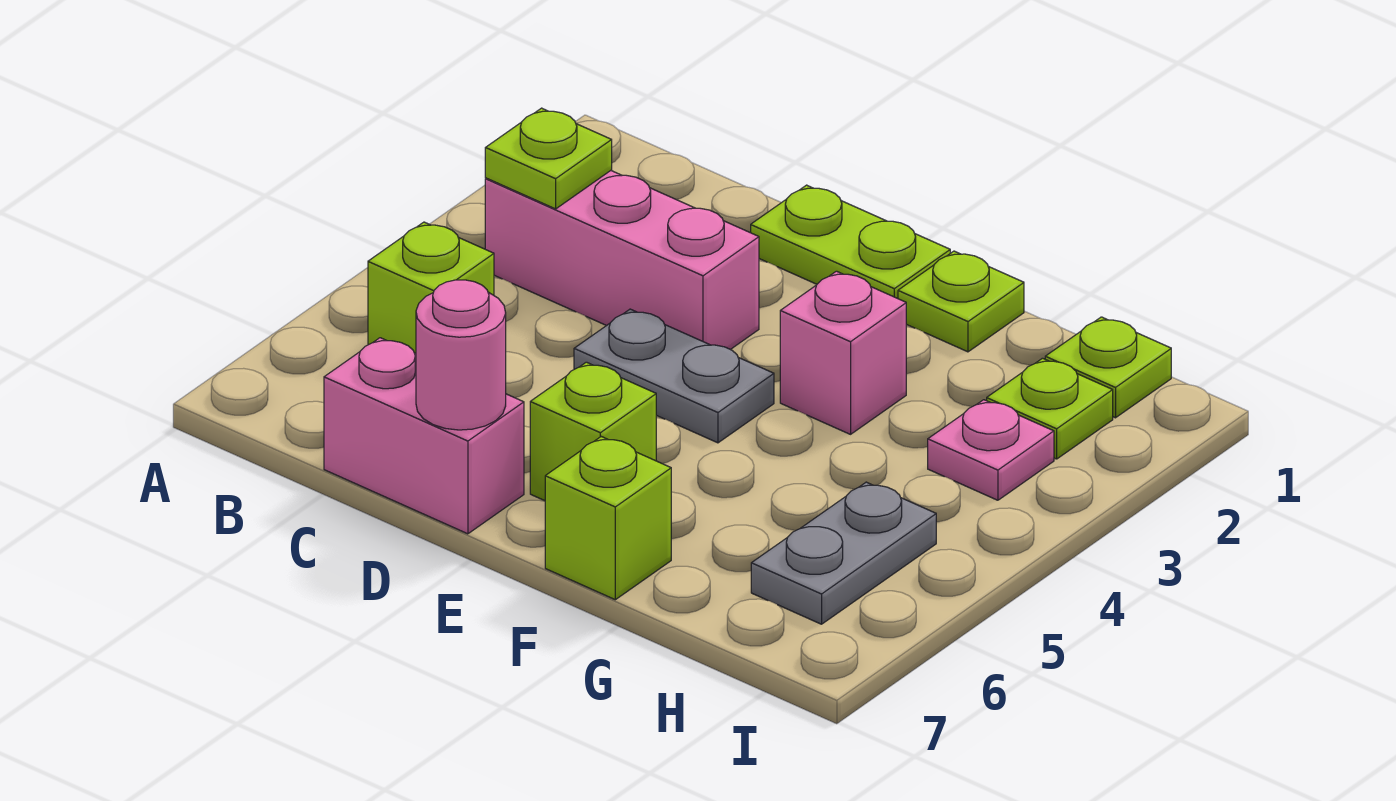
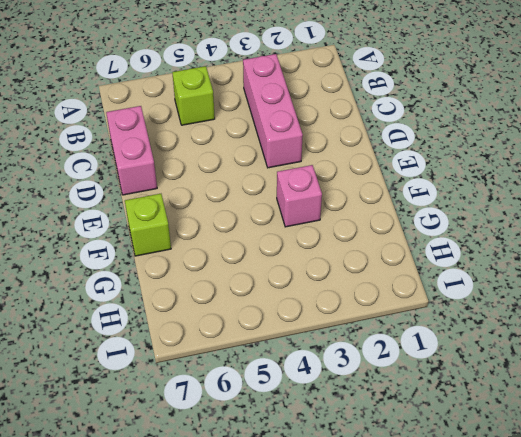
none -> lime plate D1:E1 level 1
none -> grey plate D4:E4 level 1
none -> lime brick E6 level 1

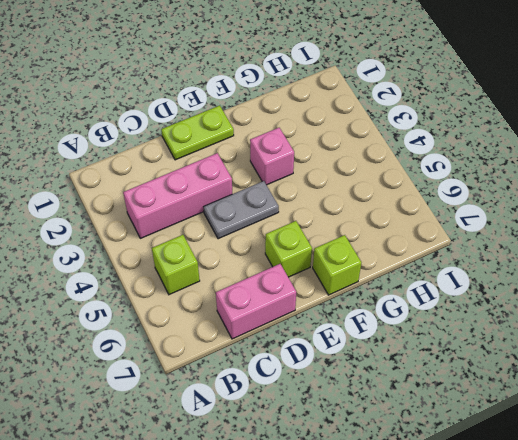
none -> lime plate F1 level 1
none -> lime plate H1 level 1
none -> lime plate H2 level 1

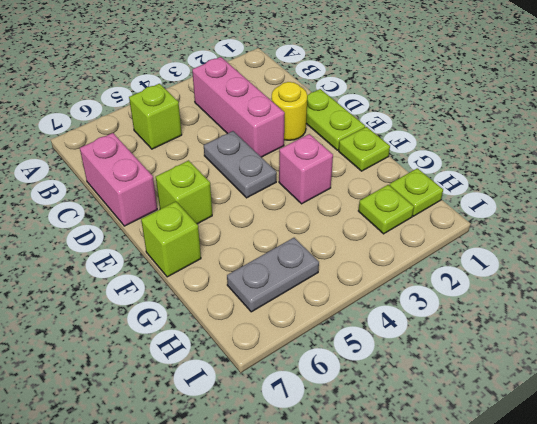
yellow round brick D2 level 1 -> none
none -> pink plate H3 level 1
none -> lime plate B3 level 2
none -> pink round brick D7 level 2

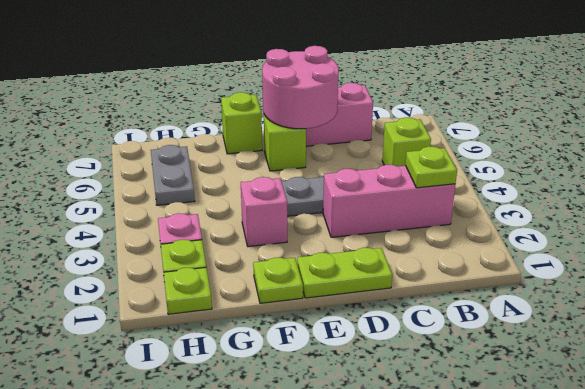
pink round brick D6:E7 level 2 -> pink round brick D7 level 2

